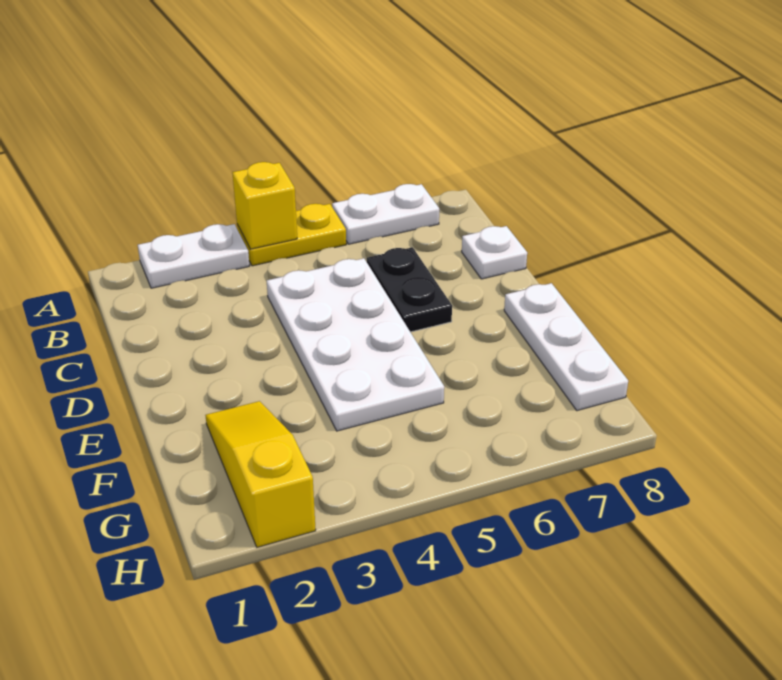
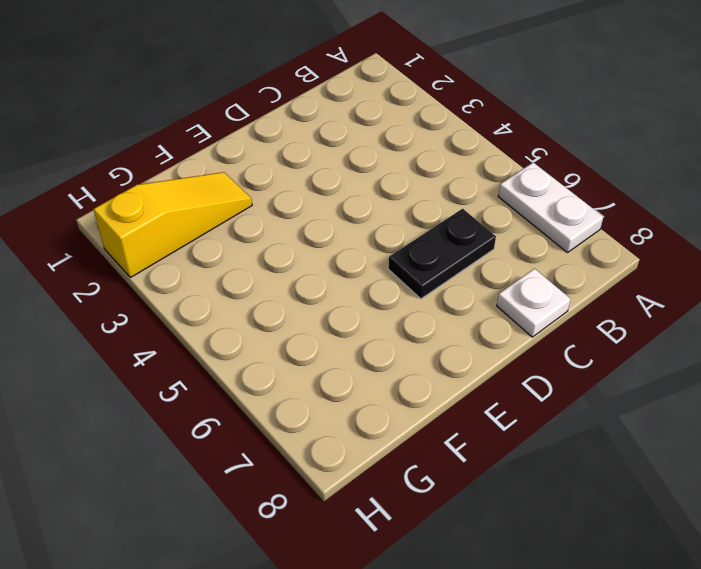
none -> white plate A2:A3 level 1
none -> yellow plate A4:A5 level 1

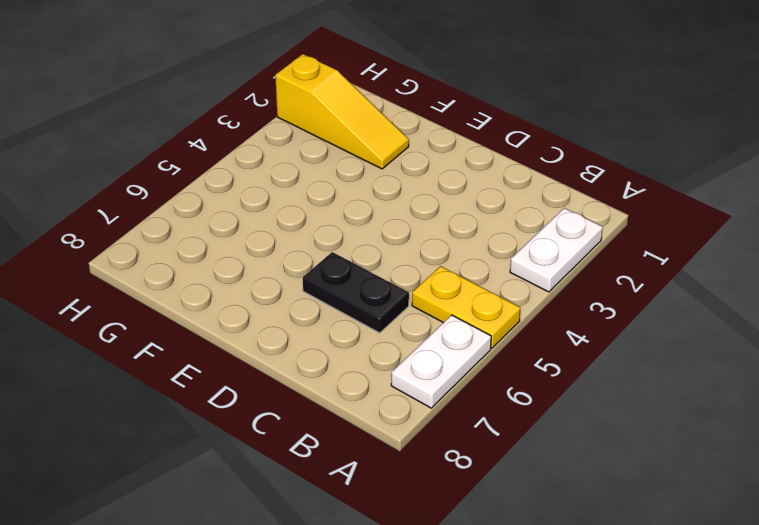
yellow plate A5:B5 level 1 -> yellow plate A4:A5 level 1
none -> white plate C4:F5 level 1
none -> white plate C8 level 1

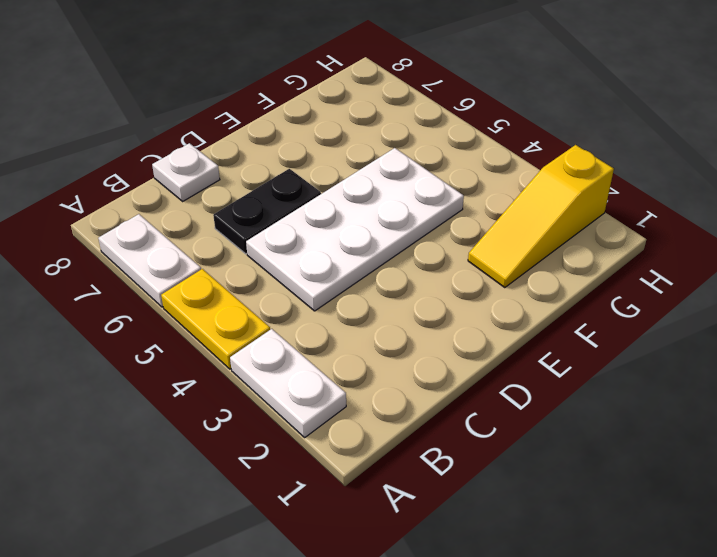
none -> white plate E8:G8 level 1
none -> yellow brick A4 level 2

